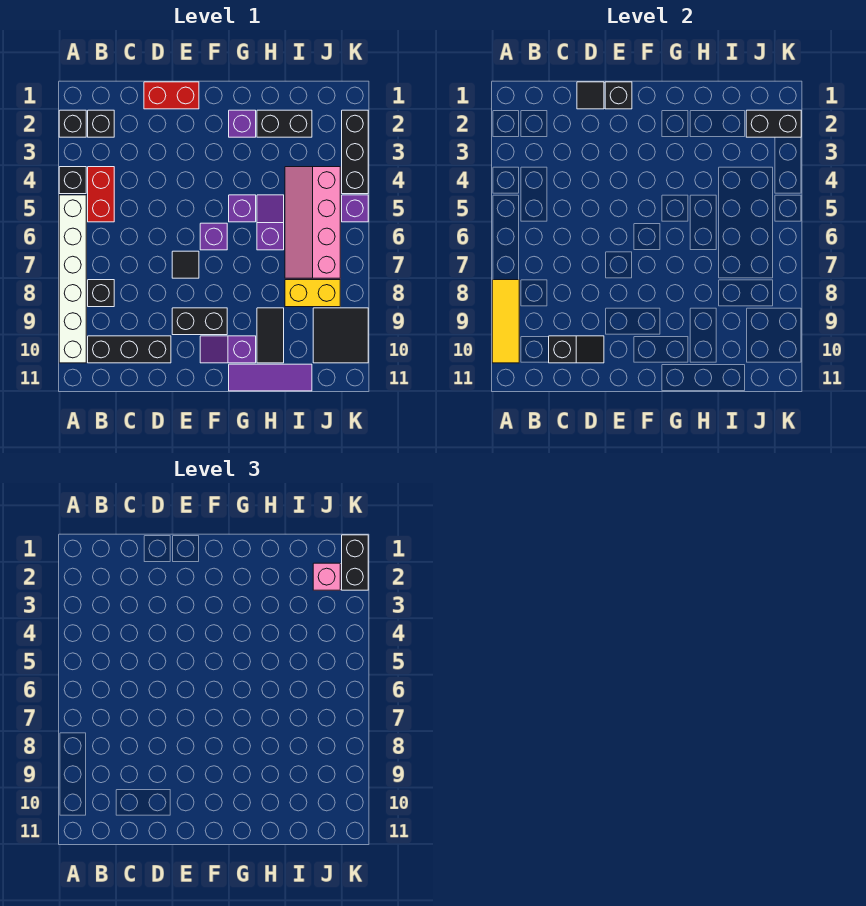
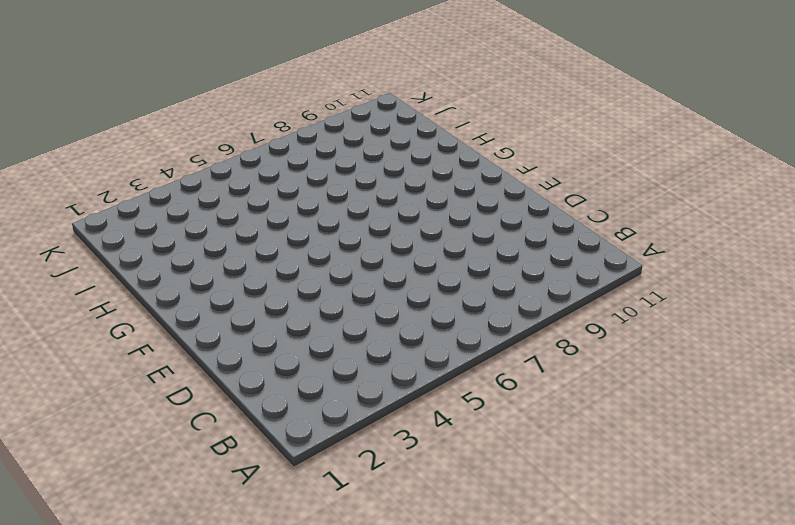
none -> black brick A2 level 1
none -> black brick A4 level 1
none -> white brick A5:A10 level 1
none -> black brick B2 level 1

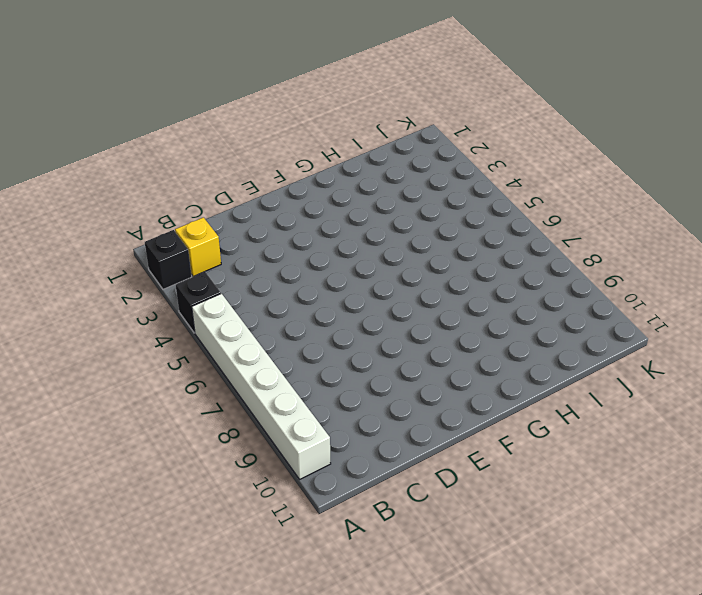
yellow brick B2 level 1 -> black brick B2 level 1
none -> red brick B4:B5 level 1
none -> black brick B8 level 1
none -> black brick B10:D10 level 1
none -> red brick D1:E1 level 1

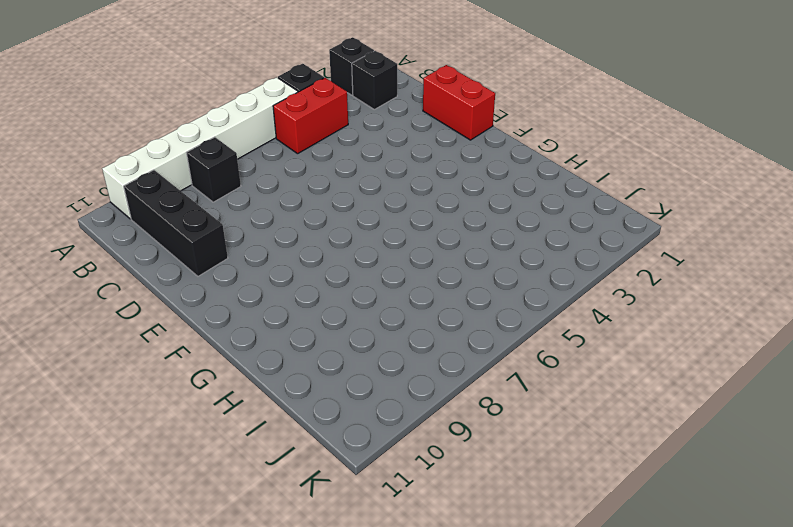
none -> black tile E7 level 1
none -> black brick E9:F9 level 1
none -> purple brick F6 level 1
none -> purple slope F10:G10 level 1 top G

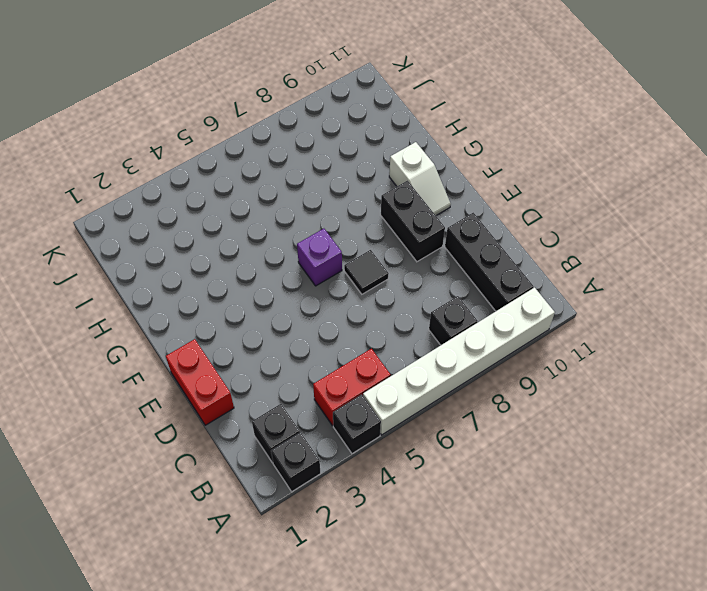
white slope F10:G10 level 1 top G -> purple slope F10:G10 level 1 top G
none -> purple brick G2 level 1
none -> purple brick G5 level 1
none -> purple tile G11:I11 level 1
none -> black brick H2:I2 level 1

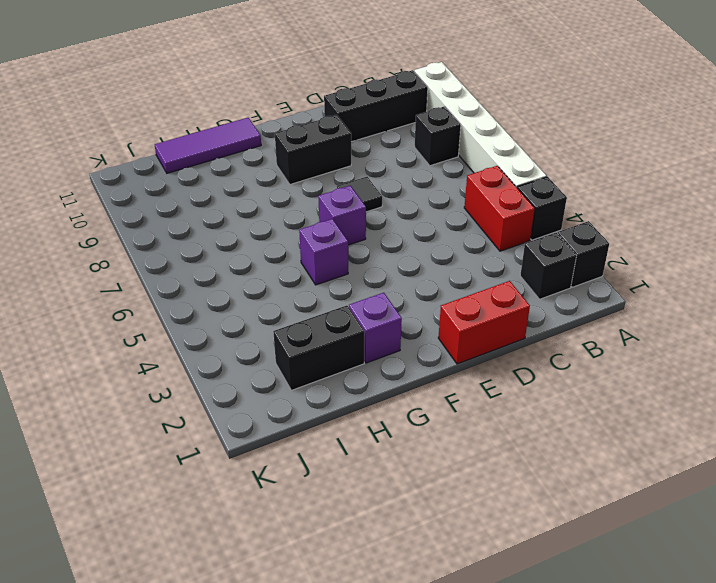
none -> purple slope F10:G10 level 1 top G
none -> purple slope H5:H6 level 1 top 6
none -> black tile H9:H10 level 1
none -> pink slope I4:J7 level 1 top J

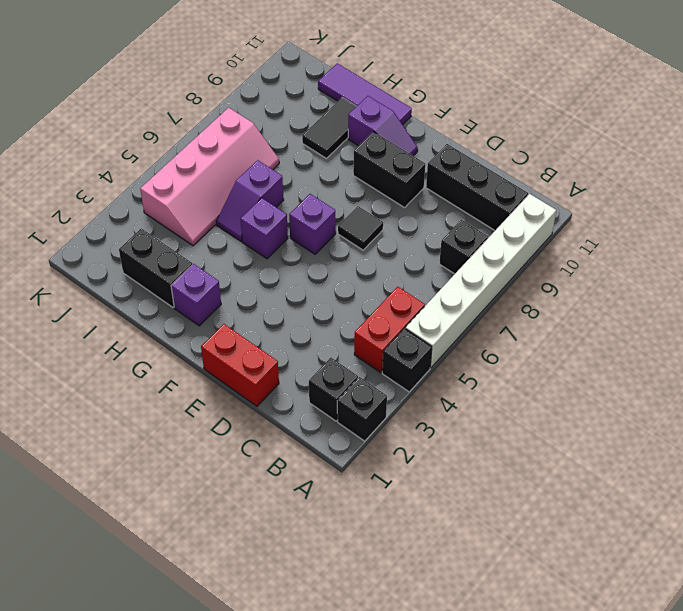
none -> yellow brick I8:J8 level 1
none -> black tile J9:K10 level 1
none -> black brick K2:K4 level 1
none -> purple brick K5 level 1

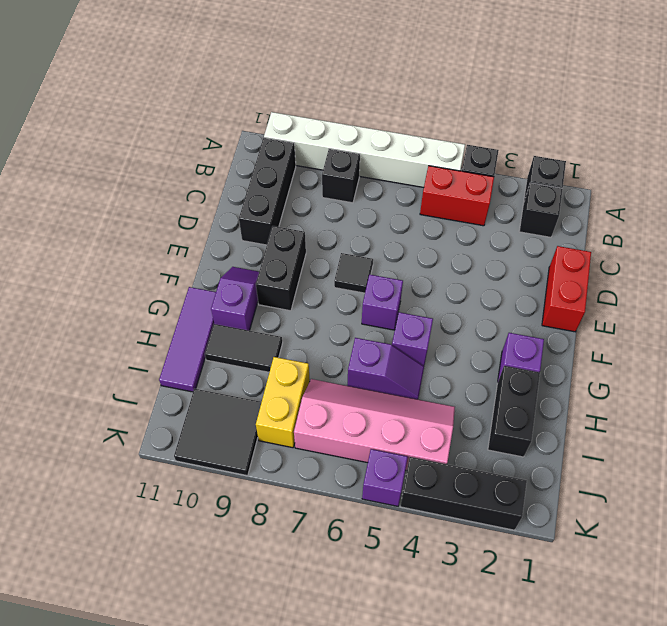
none -> yellow tile A8:A10 level 2
none -> black slope C10:D10 level 2 top C
none -> black tile D1 level 2
none -> black brick E1 level 2

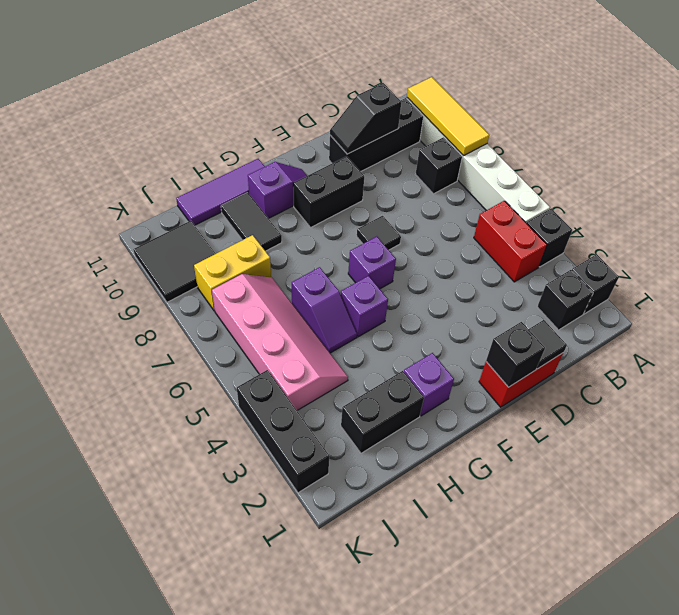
none -> purple brick K5 level 1
none -> black brick J2:K2 level 2
none -> pink brick J2 level 3
none -> black brick K1:K2 level 3

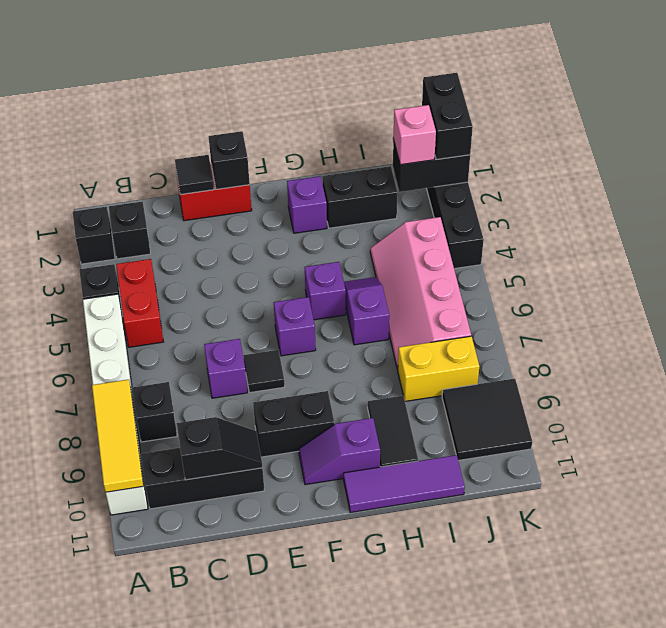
purple brick D7 level 1 -> purple brick K5 level 1

